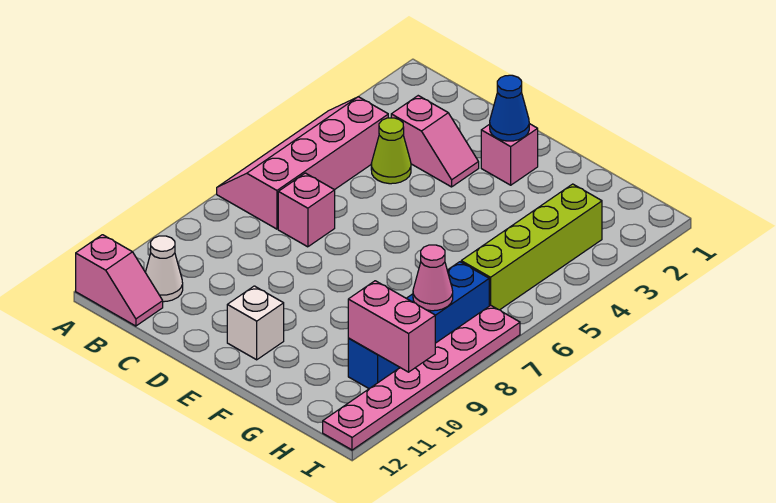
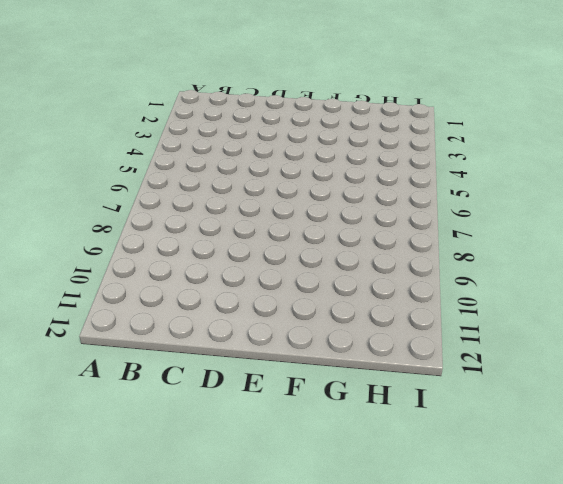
none -> pink slope A4:B7 level 1 top B
none -> pink slope A12:B12 level 1 top A
none -> white cone B11 level 1

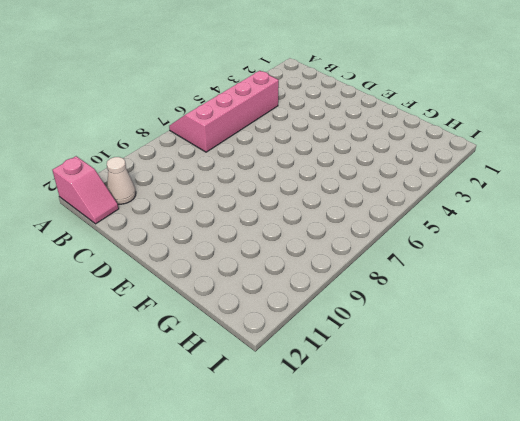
none -> pink slope C3:D3 level 1 top C
none -> lime cone C4 level 1
none -> pink brick C7 level 1

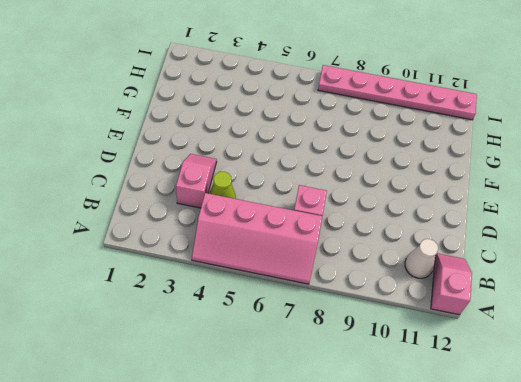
none -> pink brick E2 level 1
none -> white brick E11 level 1
none -> lime brick H3:H6 level 1

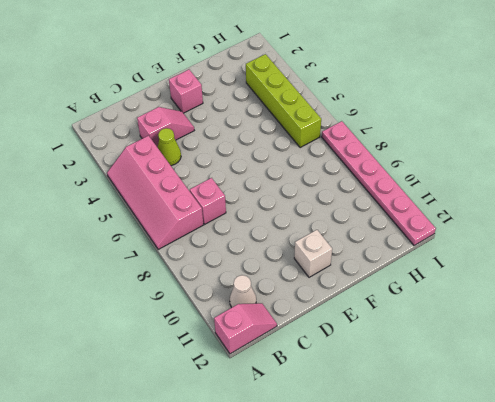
none -> blue brick H7:H10 level 1
none -> blue cone E2 level 2
none -> pink cone H8 level 2

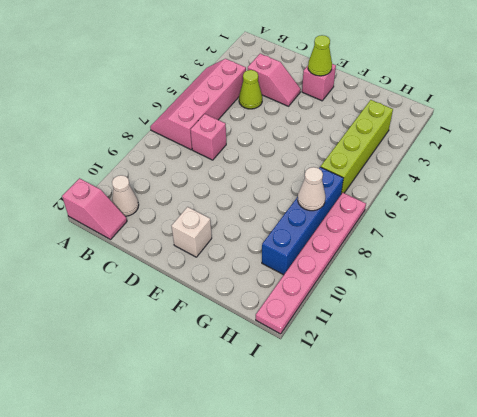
lime cone E2 level 2 -> blue cone E2 level 2
white cone H8 level 2 -> pink cone H8 level 2
none -> pink brick H10:I10 level 2

